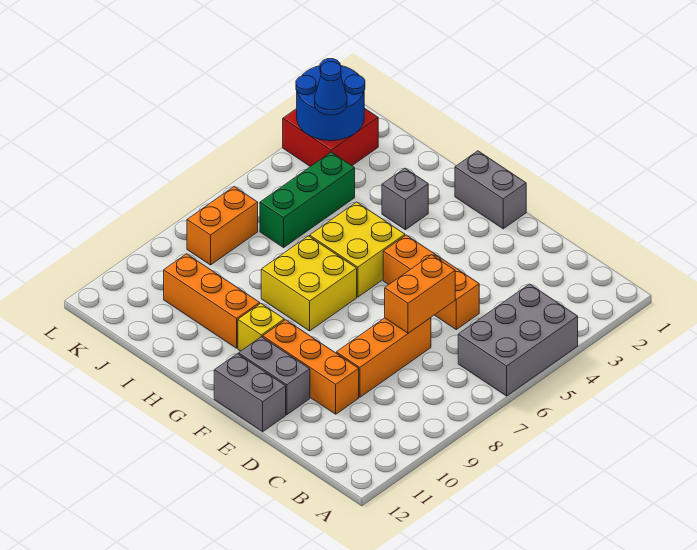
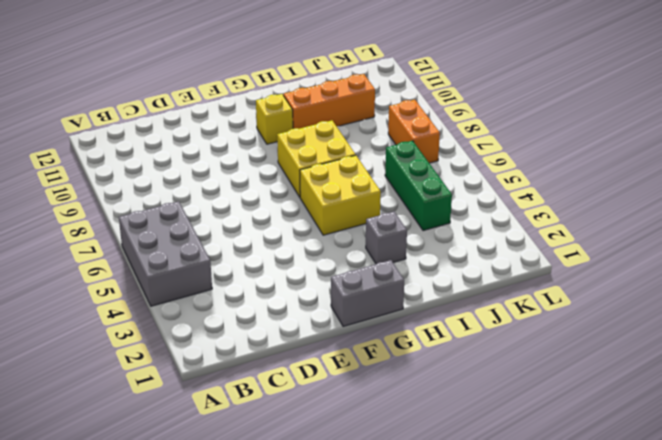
none -> orange brick D5:F5 level 1
none -> orange brick D7:D9 level 1
none -> orange brick D10:F10 level 1

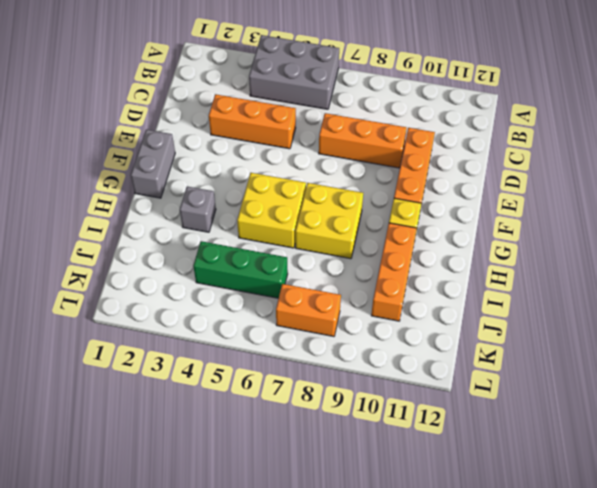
orange brick D3:D5 level 1 -> orange brick D5:F5 level 1
none -> grey brick E11:F11 level 1
none -> grey brick E12:F12 level 1
none -> red brick K2:L3 level 1

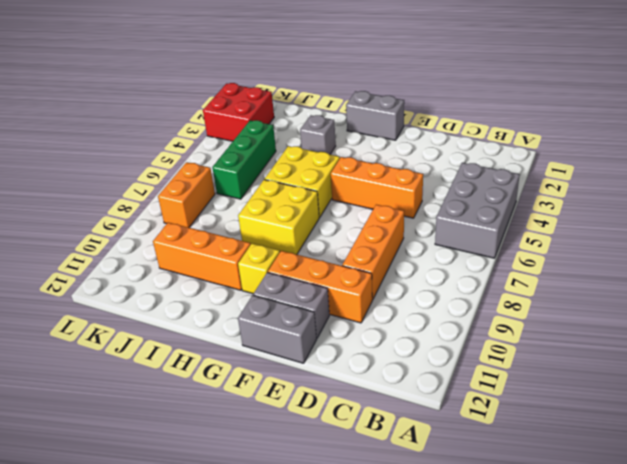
none -> orange brick D6:D7 level 2
none -> blue round brick K2:L3 level 2
none -> blue cone K3 level 3

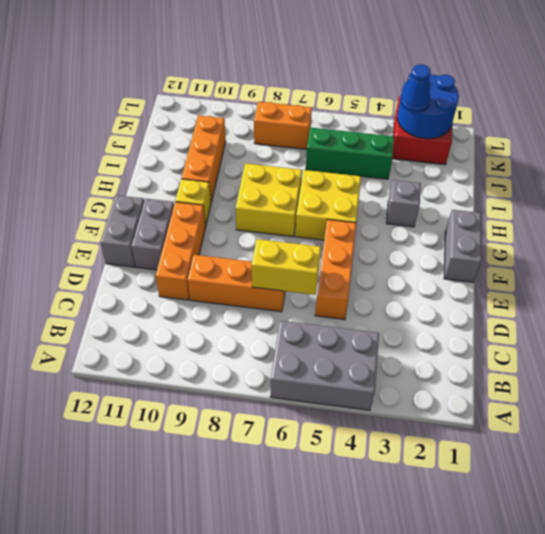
yellow brick D6:D7 level 2 -> orange brick D6:D7 level 2

